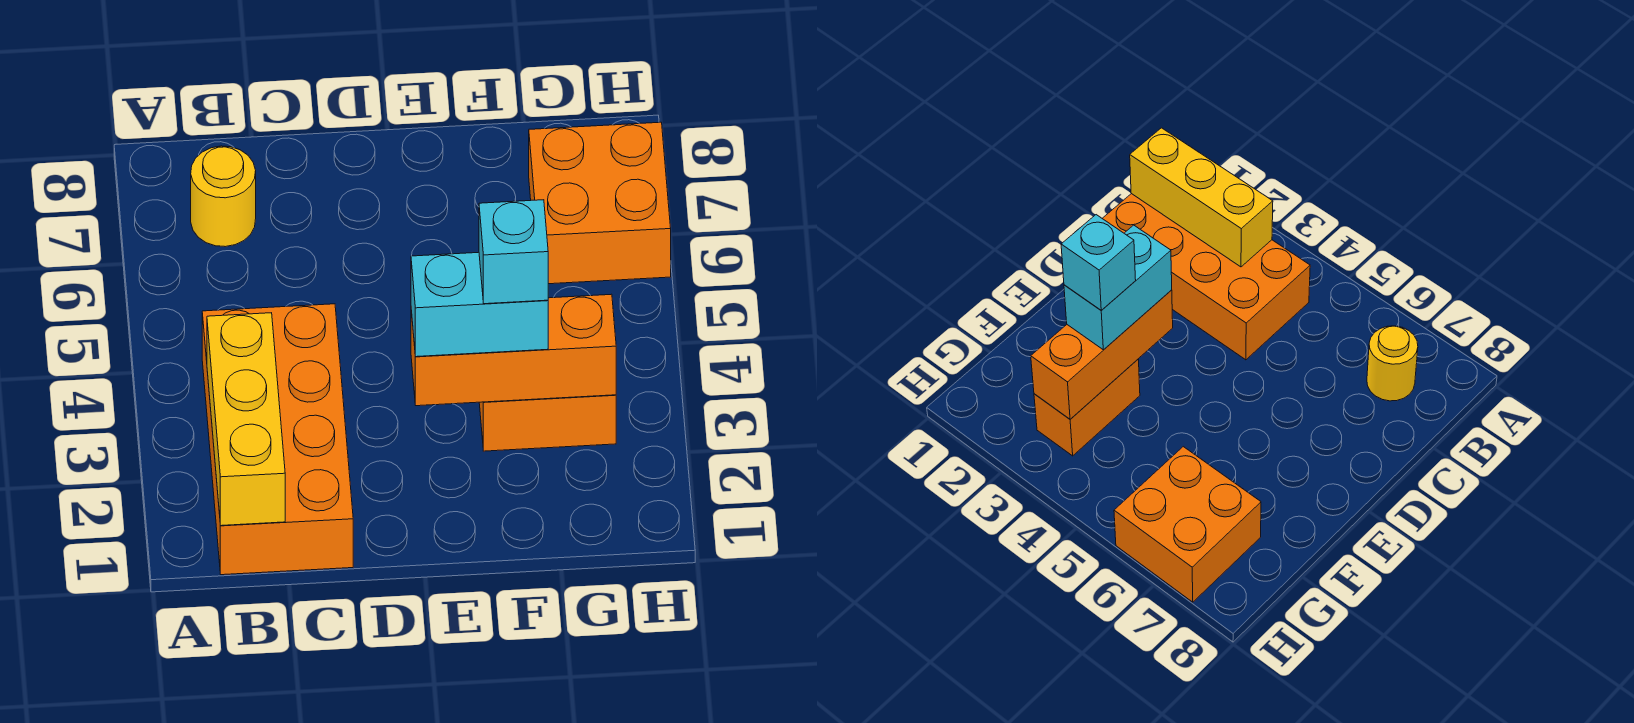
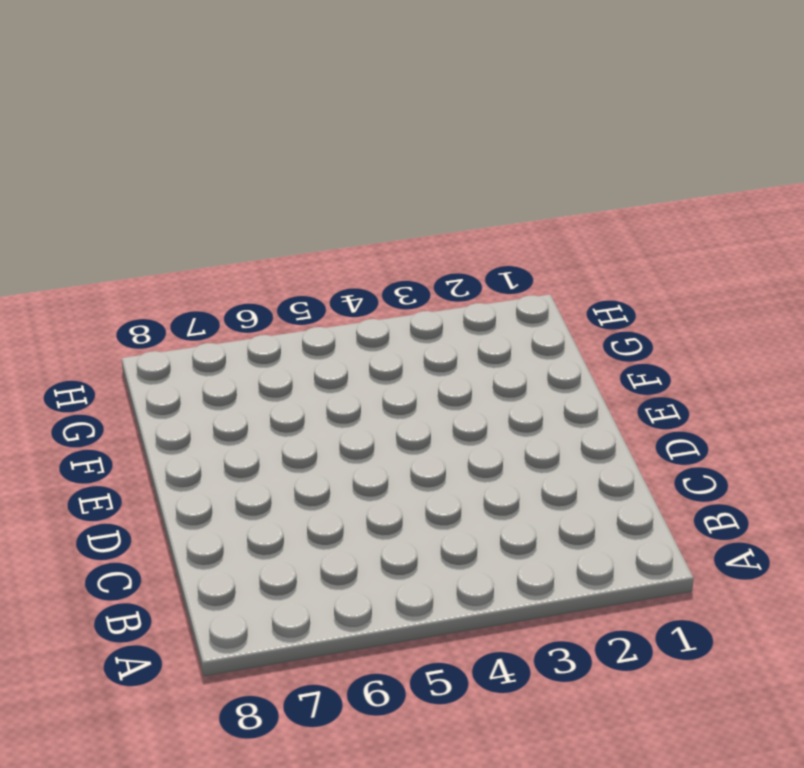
none -> orange brick B1:C4 level 1
none -> yellow round brick B7 level 1

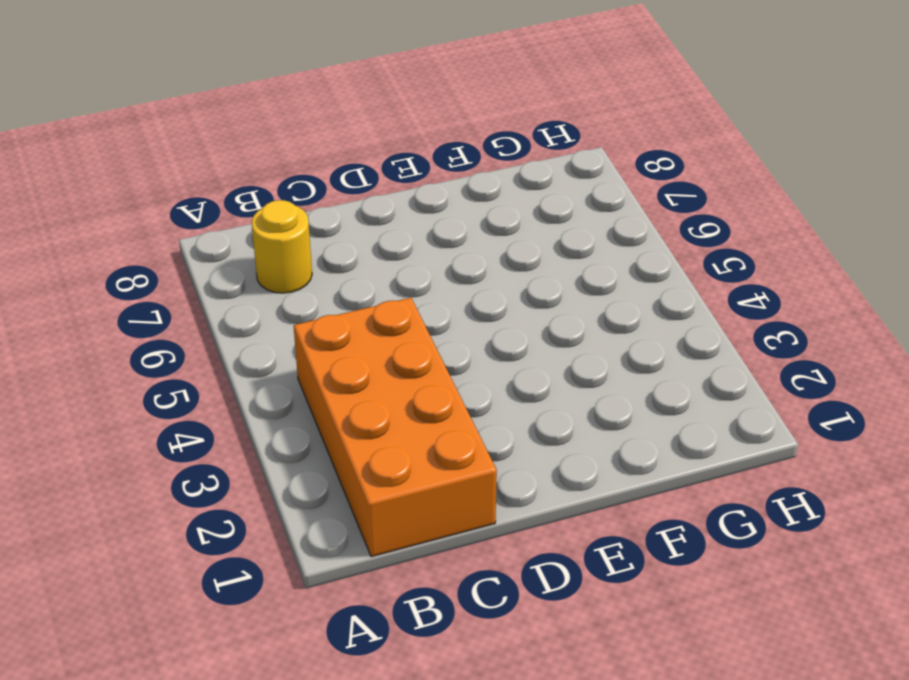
none -> orange brick F3:G3 level 1
none -> orange brick G6:H7 level 1

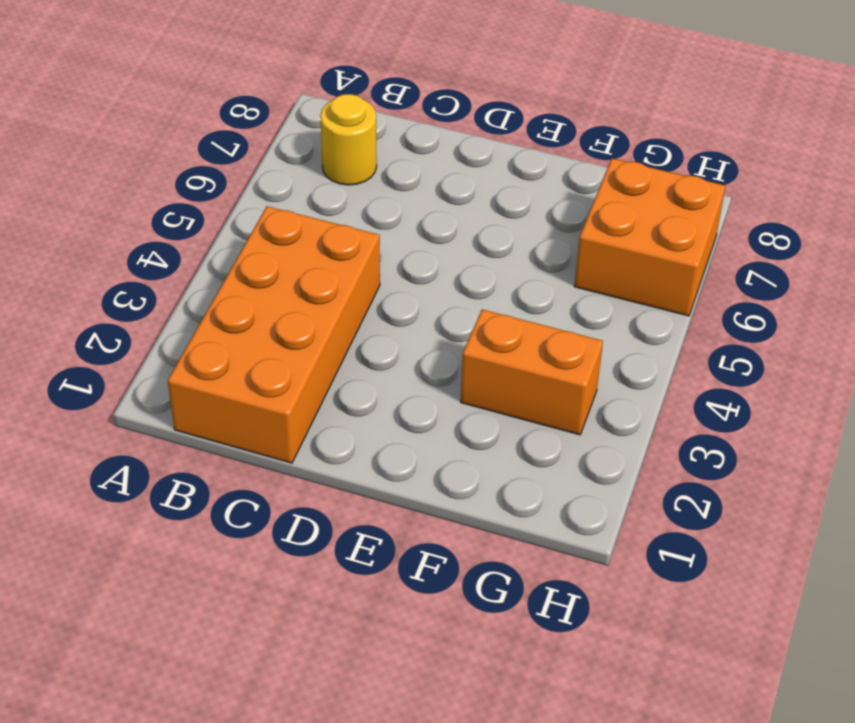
none -> yellow brick B1:B3 level 2
none -> orange brick E3:G3 level 2

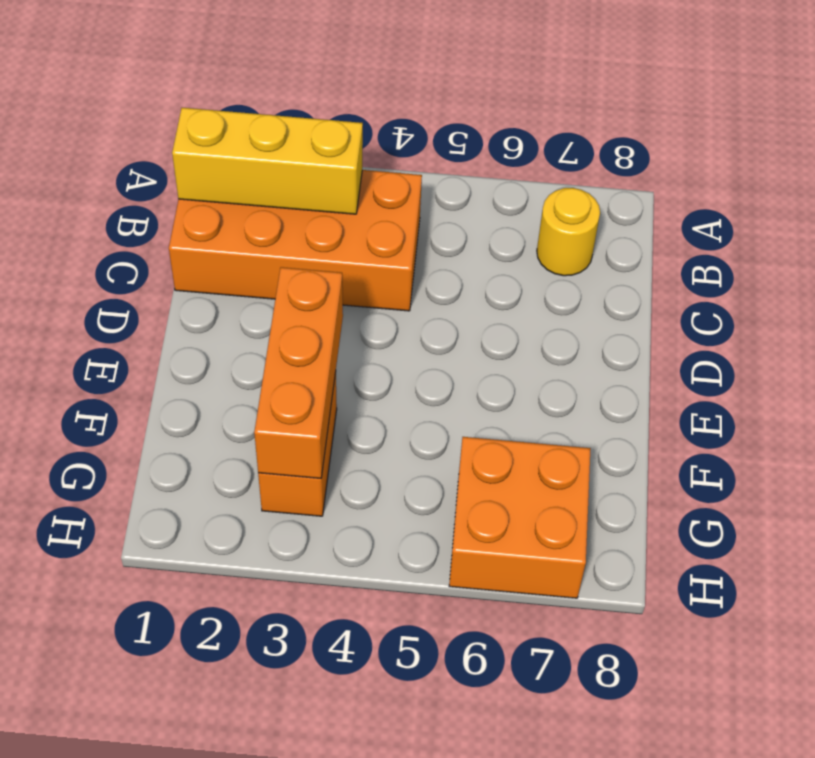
none -> cyan brick E3:F3 level 3
none -> cyan brick F3 level 4

